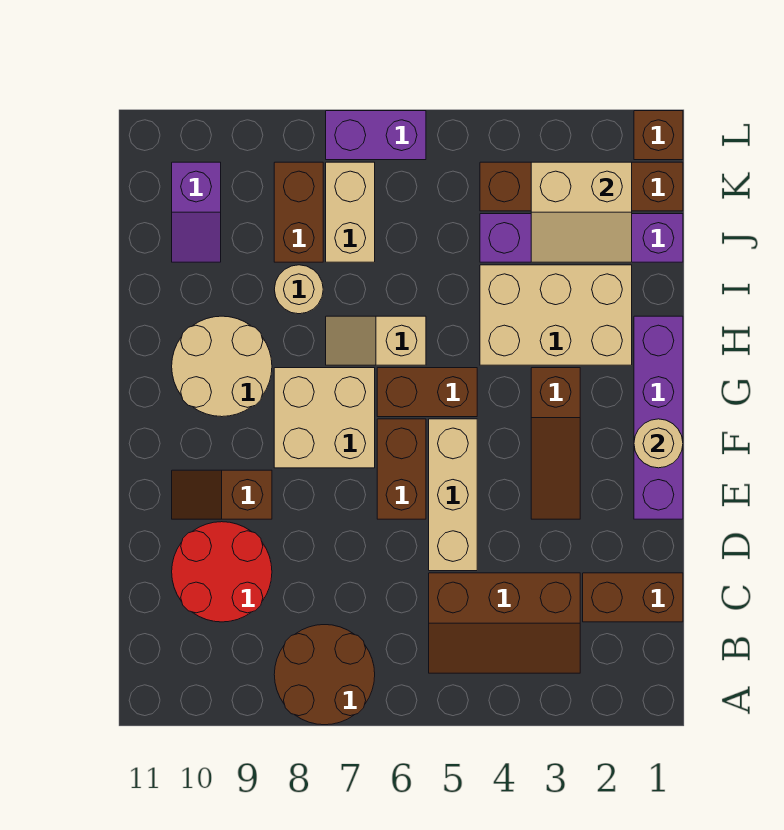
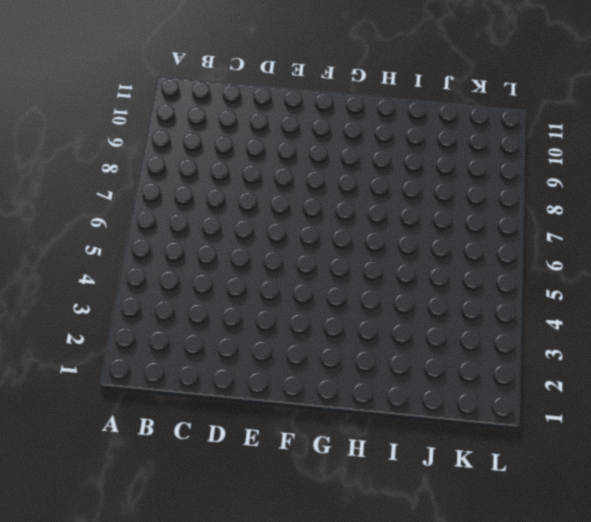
none -> brown round brick A7:B8 level 1
none -> brown slope B3:C5 level 1 top C
none -> brown brick C1:C2 level 1

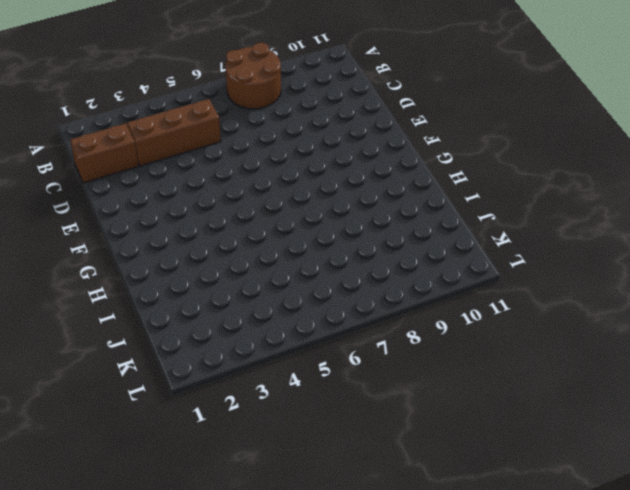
none -> red round brick C9:D10 level 1
none -> tan brick D5:F5 level 1
none -> purple brick E1:H1 level 1

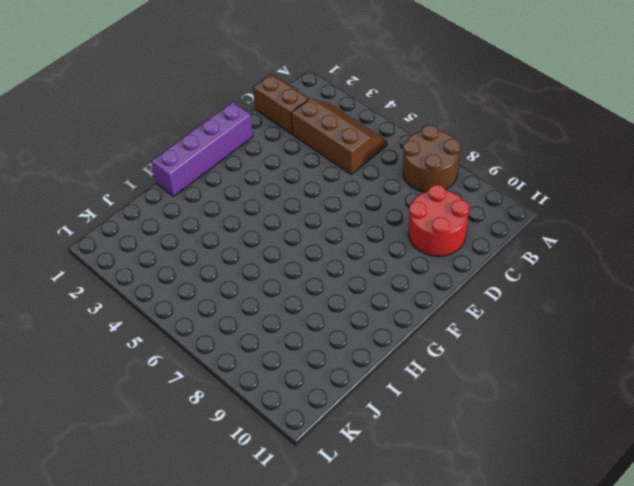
none -> tan brick D5:F5 level 1
none -> brown slope E3:G3 level 1 top G
none -> brown brick E6:F6 level 1

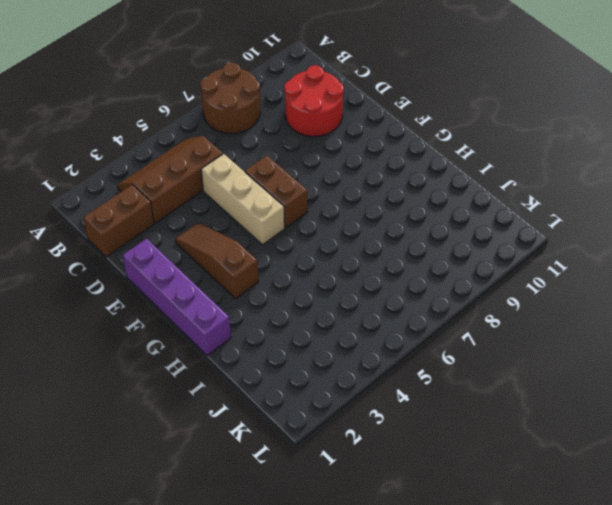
none -> brown slope E9:E10 level 1 top 9
none -> tan brick F7:G8 level 1
none -> brown brick G5:G6 level 1

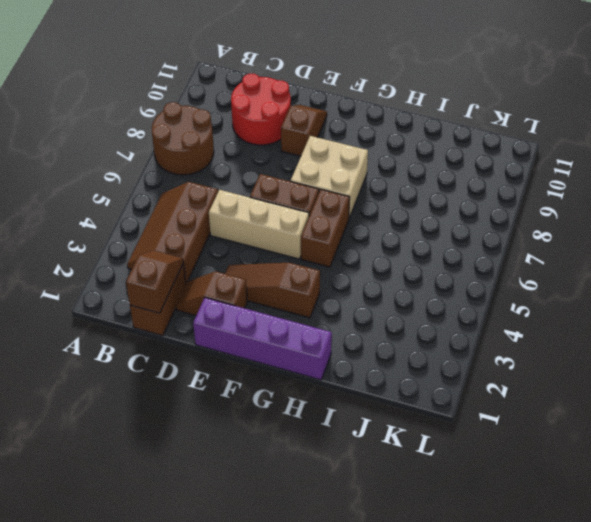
brown slope C1:C2 level 2 top 1 -> none
brown slope D2:E2 level 1 top E -> none
none -> tan round brick G9:H10 level 1
none -> tan brick H2:I4 level 1
none -> tan slope H6:H7 level 1 top 6

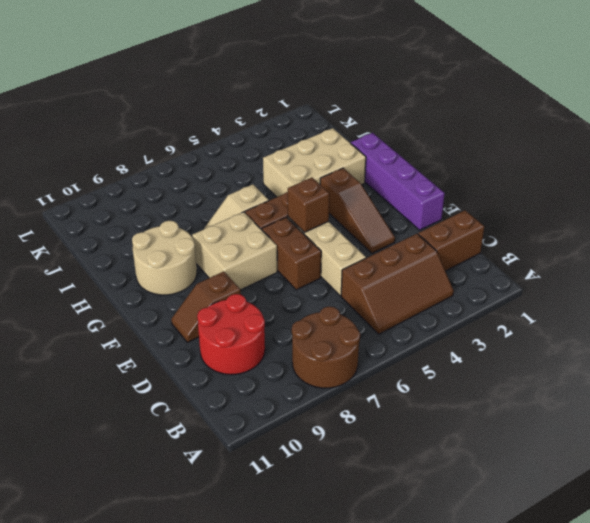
brown brick F5 level 2 -> brown brick L1 level 1
none -> tan round brick I8 level 1
none -> purple brick J1:J4 level 1
none -> tan brick J7:K7 level 1

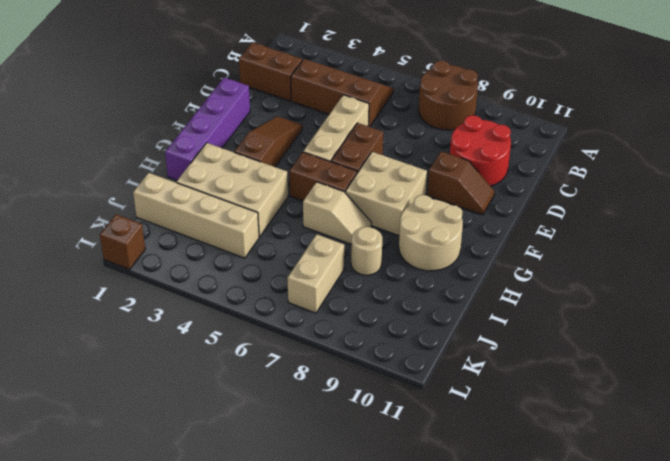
tan brick J1:J4 level 1 -> purple brick J1:J4 level 1
none -> brown brick J8:K8 level 1
none -> purple slope J10:K10 level 1 top K
none -> brown brick K1:K4 level 1

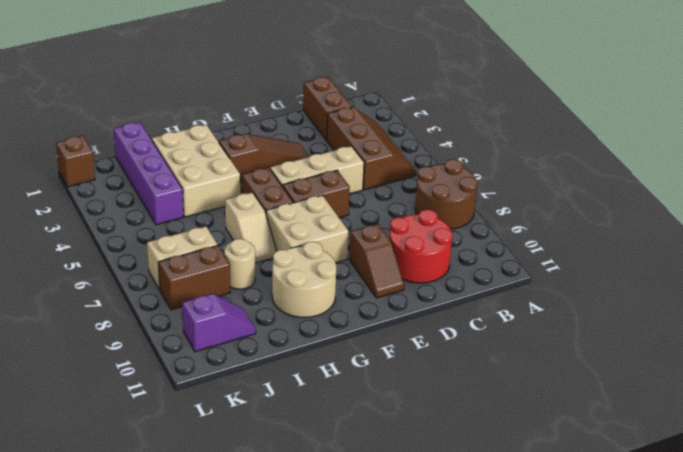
none -> purple brick E1:H1 level 1
none -> brown brick K1:K4 level 1
none -> purple brick L6:L7 level 1

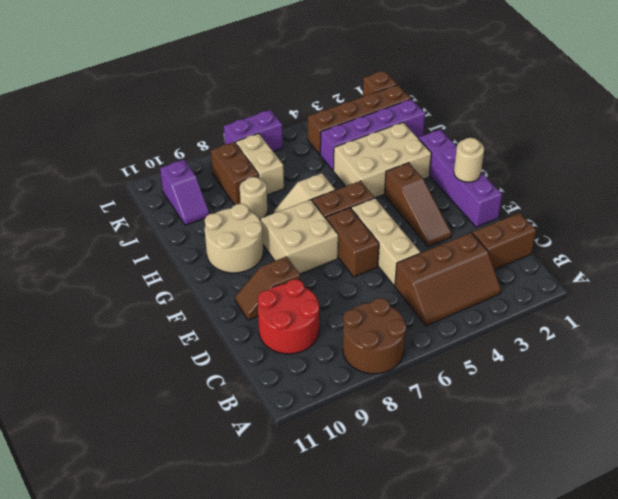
none -> tan slope J2:K3 level 2 top K

